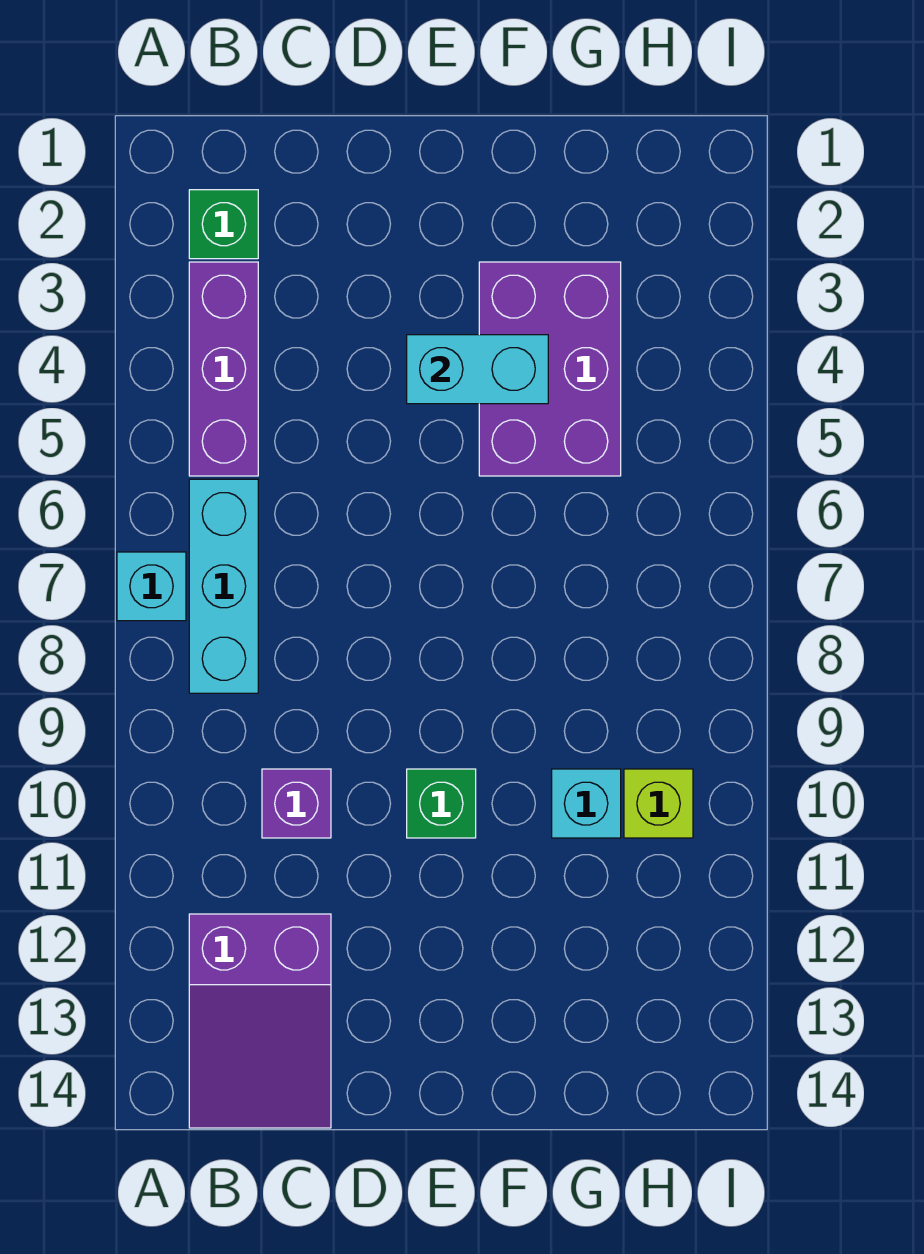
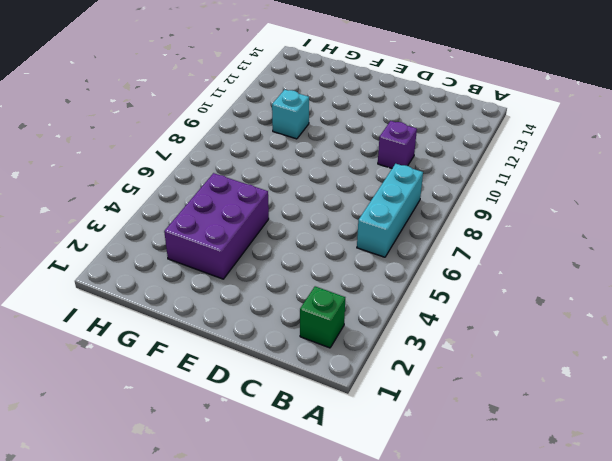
none -> cyan brick A7 level 1
none -> purple brick B3:B5 level 1

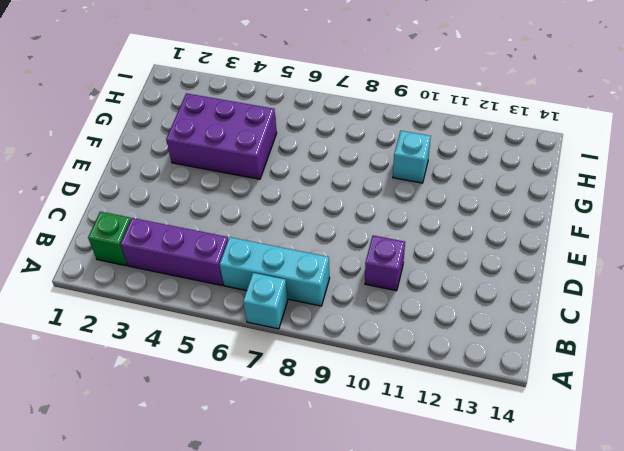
none -> purple slope B12:C14 level 1 top 12
none -> green brick E10 level 1

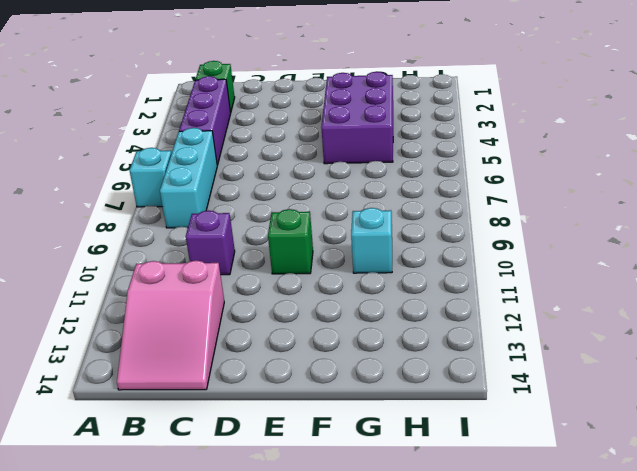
pink slope B12:C14 level 1 top 12 -> purple slope B12:C14 level 1 top 12
none -> lime brick H10 level 1
none -> cyan brick E4:F4 level 2

